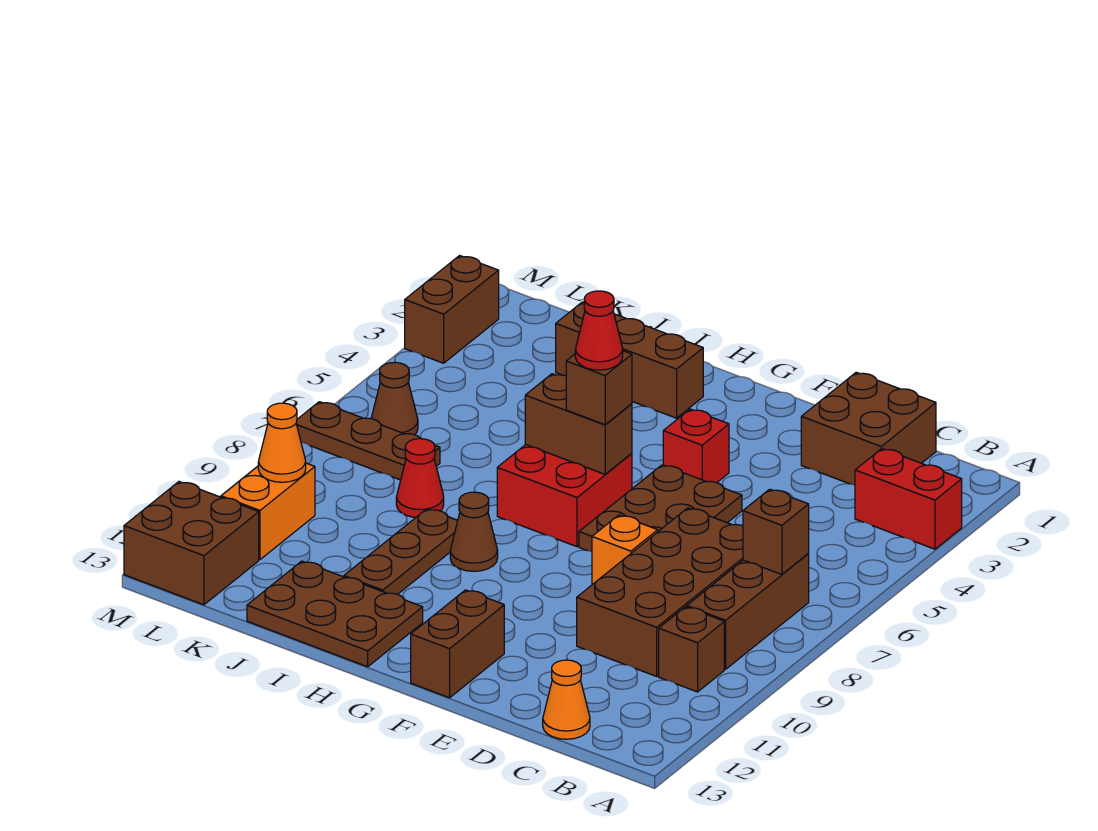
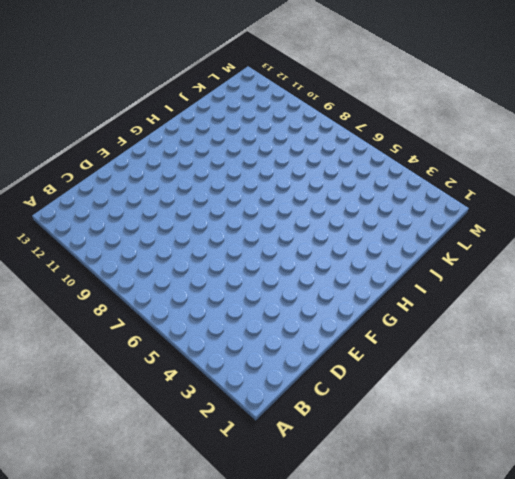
none -> red brick A3:B3 level 1
none -> brown brick B7:B9 level 1
none -> brown brick B10 level 1

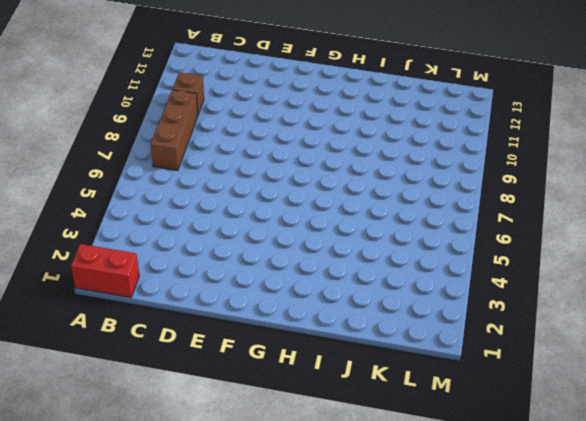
red brick A1:B1 level 1 -> red brick A3:B3 level 1
none -> brown brick C1:D2 level 1
none -> brown brick C7:D10 level 1
none -> orange cone C13 level 1

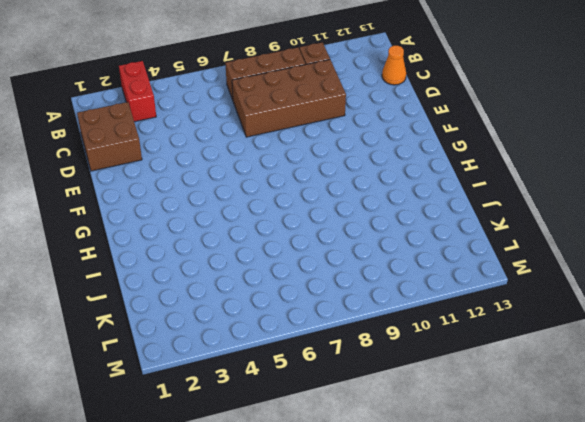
none -> brown plate E5:F7 level 1
none -> orange brick E8 level 1
none -> red brick F4 level 1

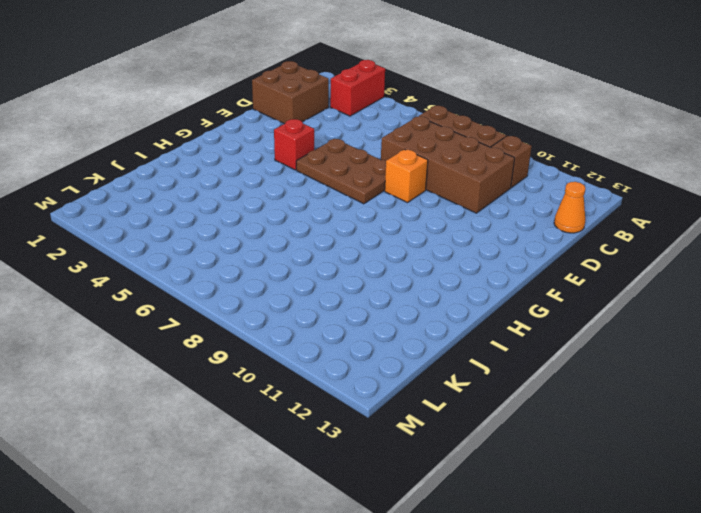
none -> brown brick F12:F13 level 1
none -> red brick G6:H7 level 1
none -> brown brick H2:J2 level 1

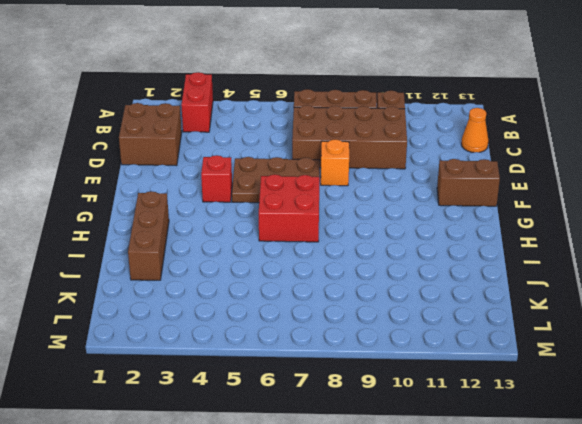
none -> brown cone H9 level 1
none -> brown plate H12:J13 level 1
none -> brown plate I9:I11 level 1

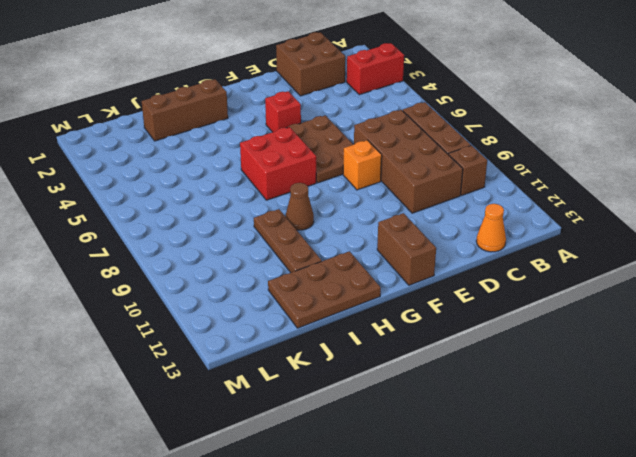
none -> red cone J8 level 1
none -> brown plate K7:M7 level 1
none -> brown cone L6 level 1

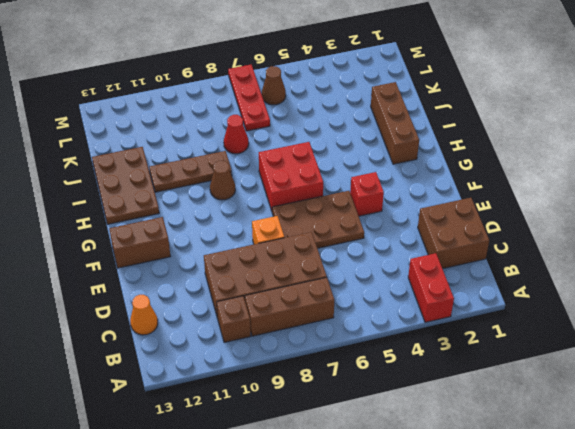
red plate K7:M7 level 1 -> brown plate K7:M7 level 1
none -> orange brick L10:L11 level 1
none -> brown brick L12:M13 level 1
none -> brown brick M2:M3 level 1

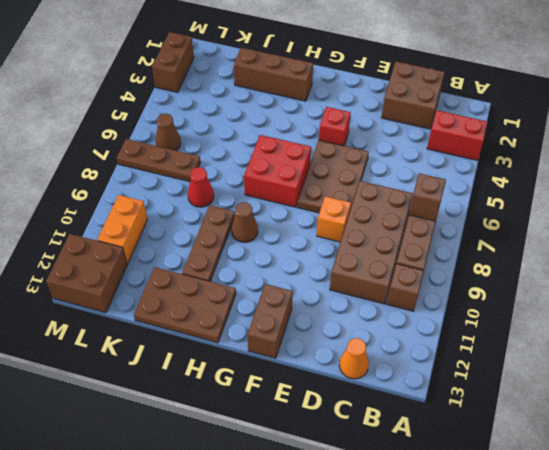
none -> brown brick G6:H6 level 2
none -> orange cone L10 level 2
none -> brown brick G6 level 3

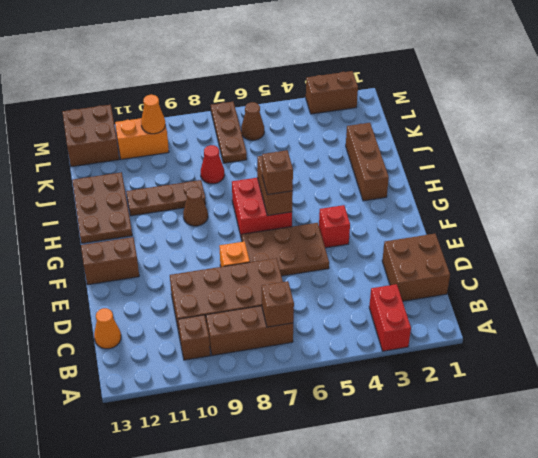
none -> red cone G6 level 4

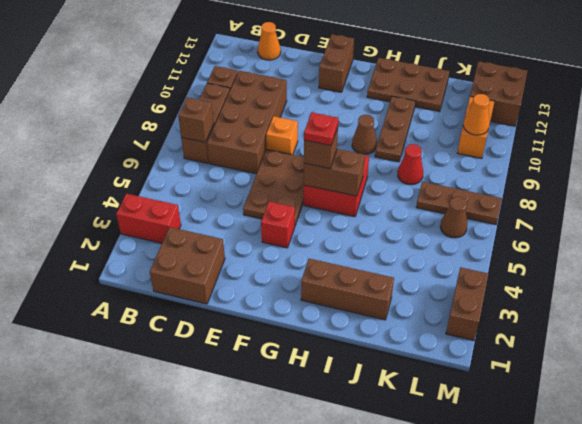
red plate G6 level 4 -> red cone G6 level 4

